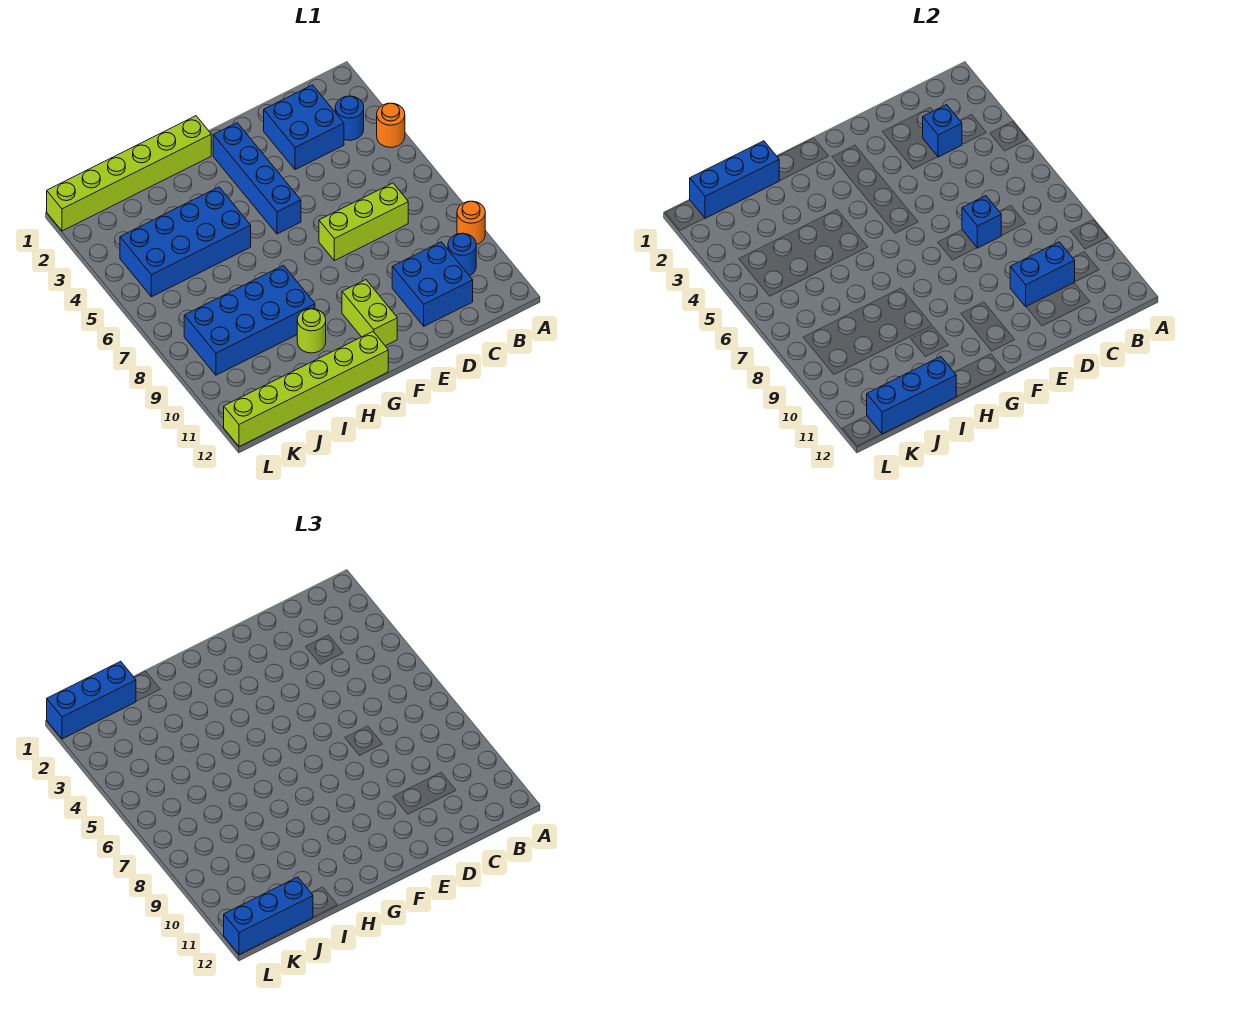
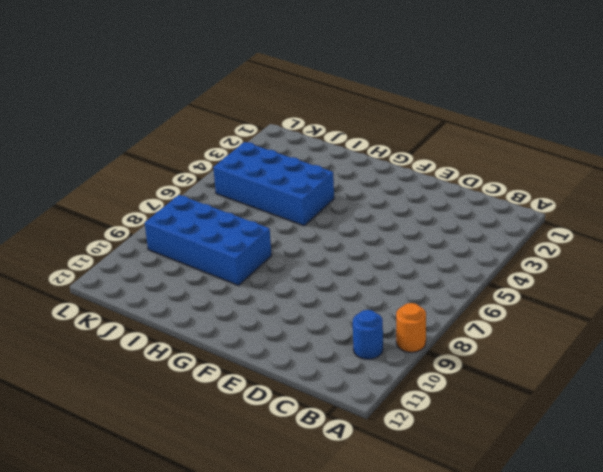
none -> orange round brick A4 level 1
none -> blue round brick B3 level 1
none -> blue brick C2:D3 level 1

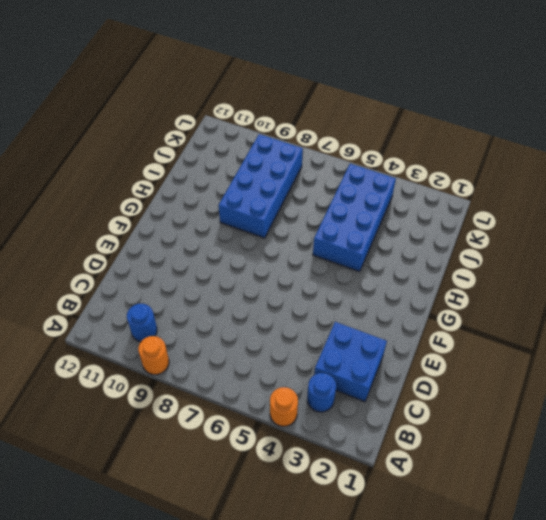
none -> lime brick C7:E7 level 1
none -> blue brick C10:D11 level 1
none -> blue brick F2:F5 level 1

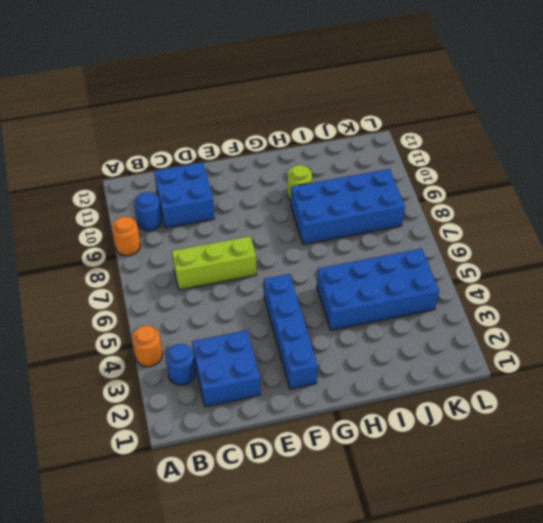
none -> lime brick F10:F11 level 1
none -> lime brick G1:L1 level 1
none -> lime brick G12:L12 level 1

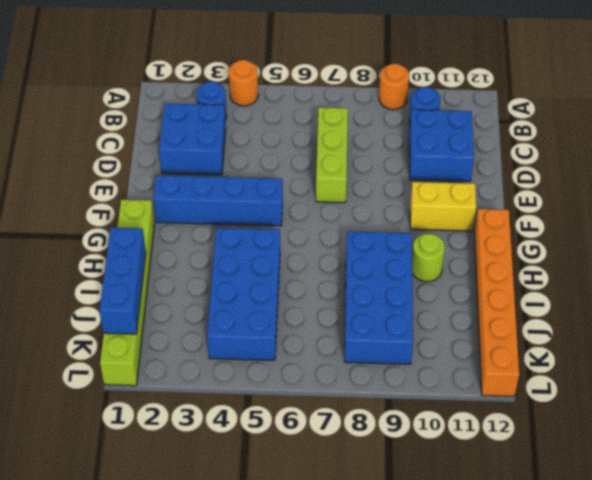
yellow brick F10:F11 level 1 -> lime brick F10:F11 level 1
orange brick G12:L12 level 1 -> lime brick G12:L12 level 1
none -> blue brick C3 level 2
none -> blue brick C10:D10 level 2
none -> blue brick D7 level 2

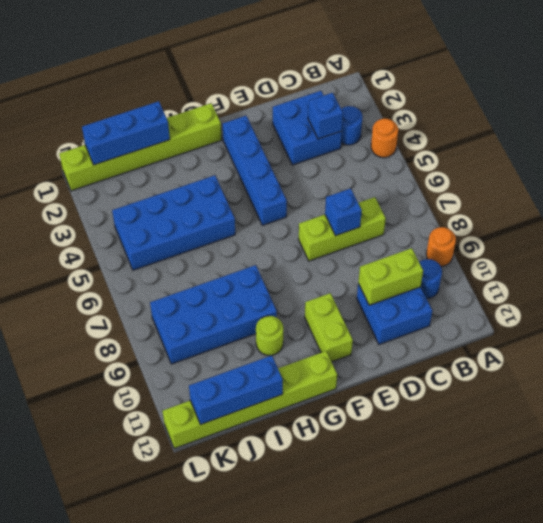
lime brick C10:D10 level 2 -> blue brick C10:D10 level 2
none -> blue brick J1:L1 level 3
none -> blue brick J12:L12 level 3

